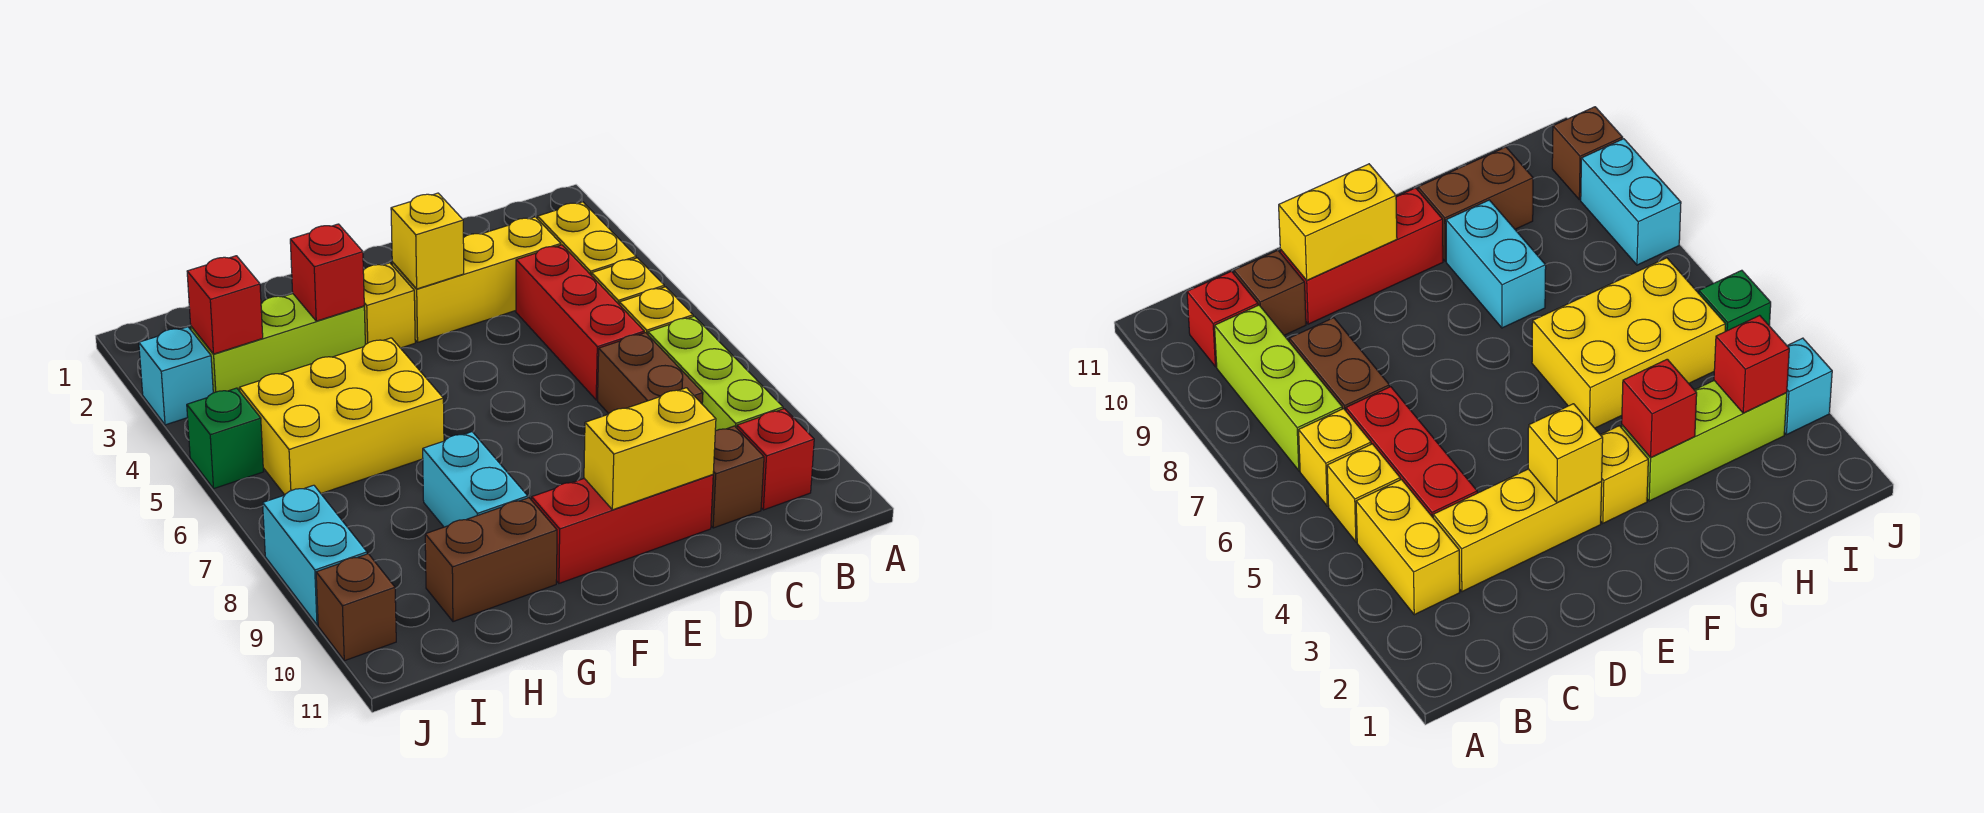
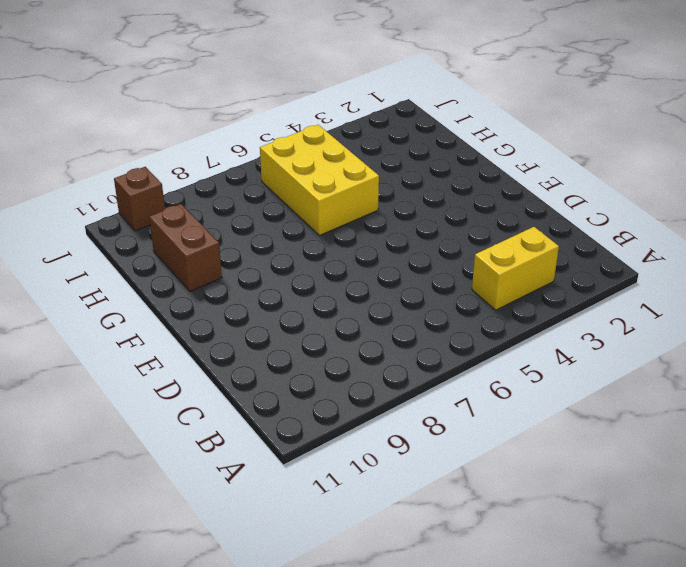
none -> yellow brick B5 level 1
none -> yellow brick B6 level 1
none -> lime brick B7:B9 level 1

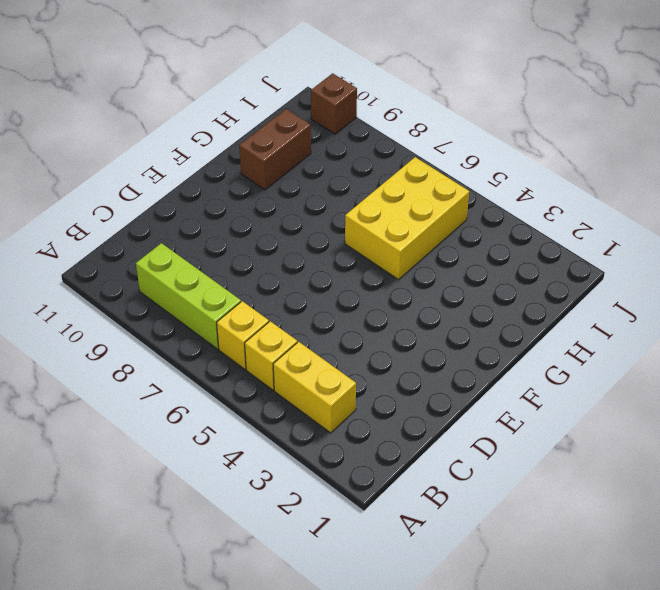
none -> red brick B10 level 1
none -> yellow brick C3:E3 level 1
none -> red brick C4:C6 level 1

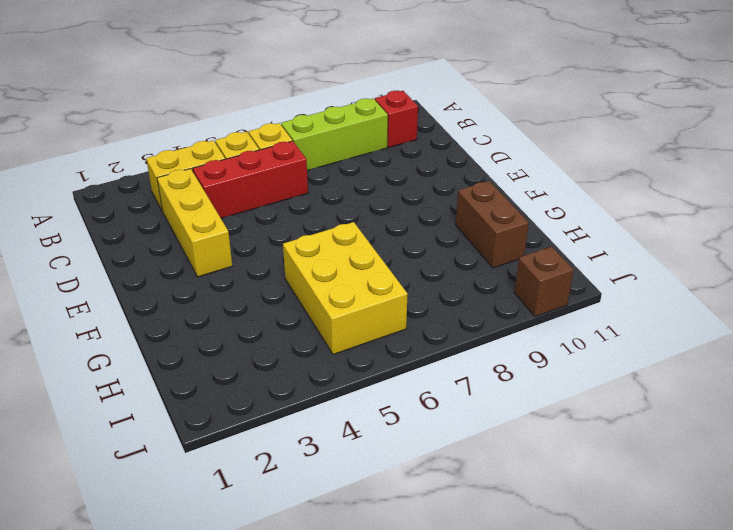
none -> brown brick C7:C8 level 1
none -> brown brick C10 level 1
none -> red brick D10:F10 level 1

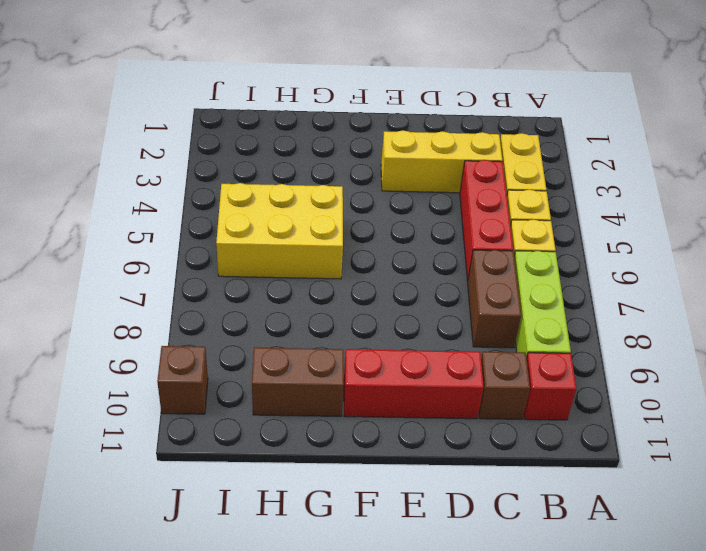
none -> yellow brick F3 level 1
none -> lime brick G3:I3 level 1
none -> cyan brick G8:G9 level 1

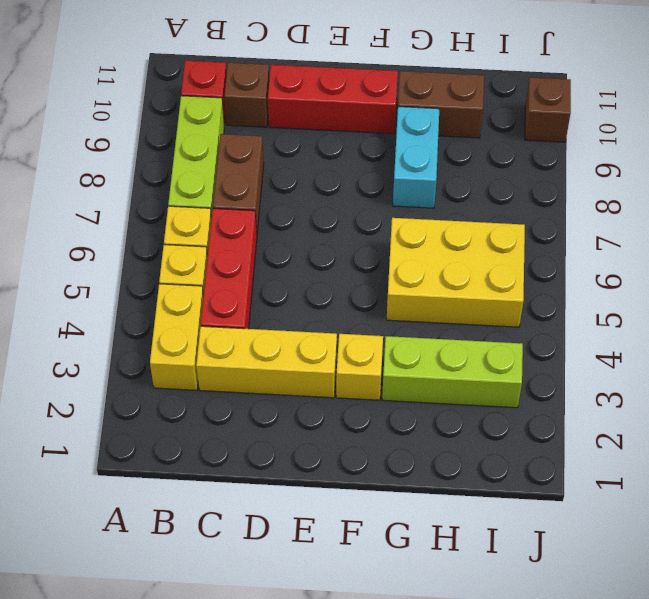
none -> cyan brick J3 level 1
none -> green brick J5 level 1
none -> cyan brick J8:J9 level 1

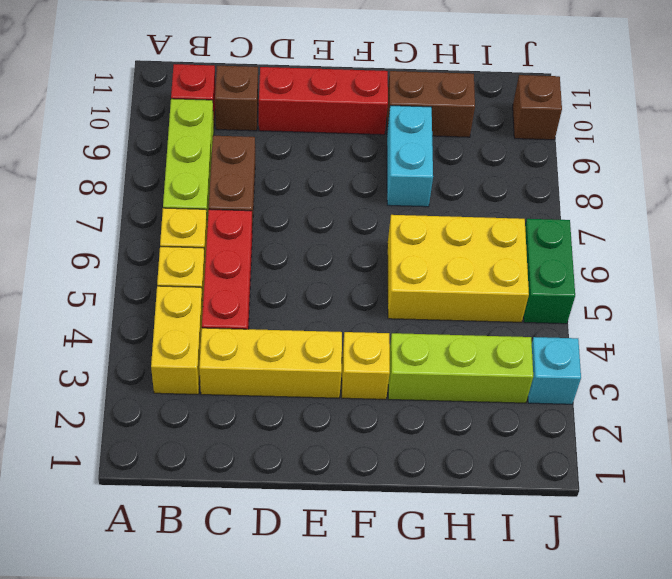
green brick J5:J6 level 1 -> green brick J5 level 1
none -> cyan brick J8:J9 level 1
none -> yellow brick D10:E10 level 2
none -> yellow brick E3 level 2

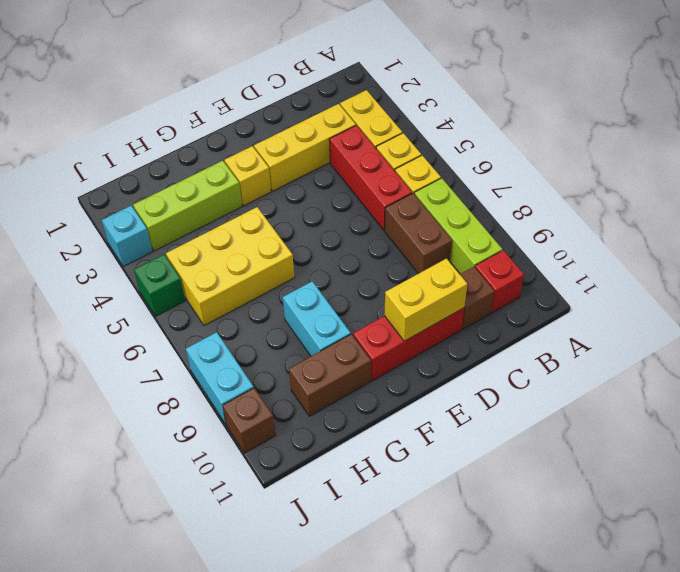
none -> yellow brick E3 level 2
none -> red brick G3 level 2
none -> red brick I3 level 2

